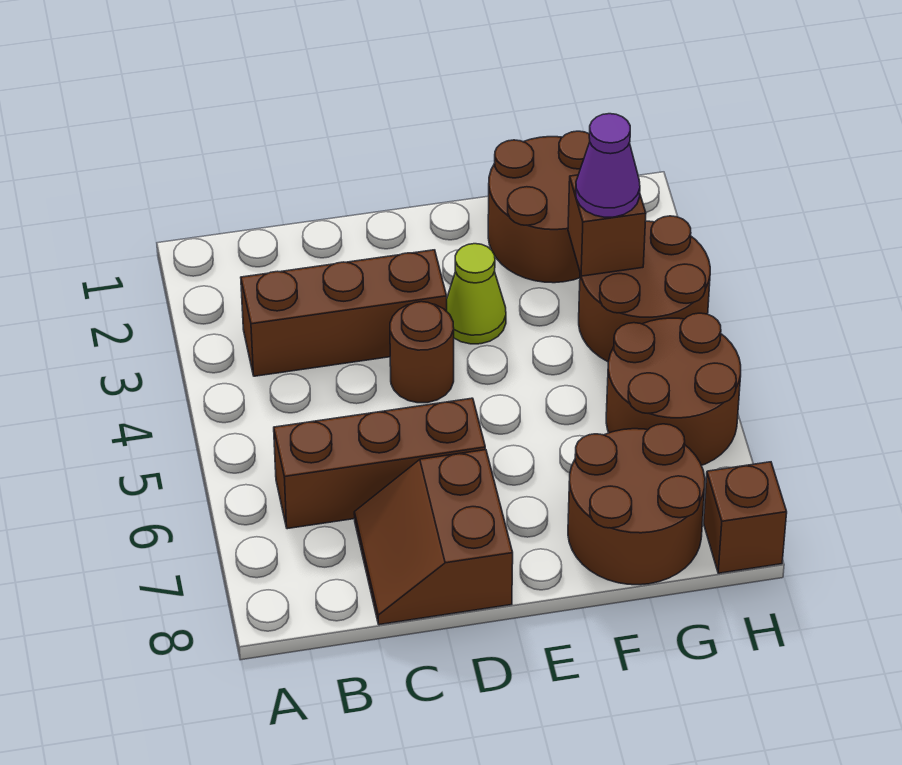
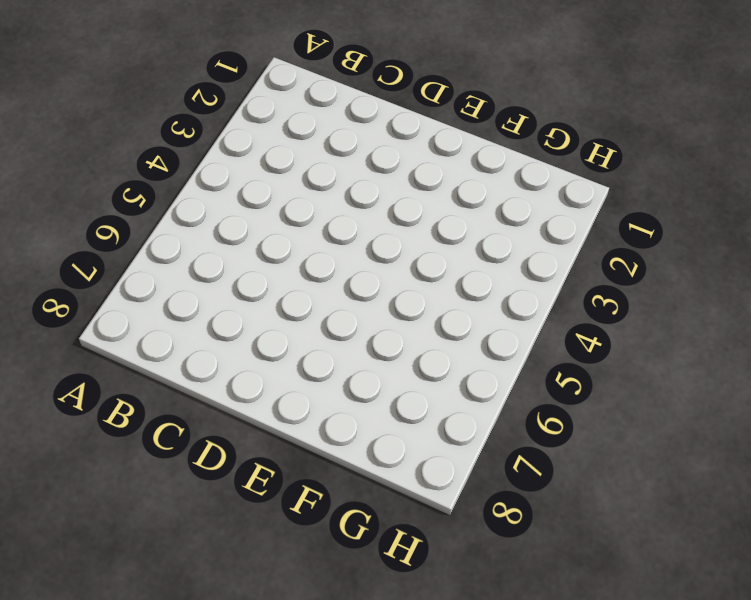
none -> brown brick B3:D3 level 1
none -> brown brick B6:D6 level 1
none -> brown slope C7:D8 level 1 top D

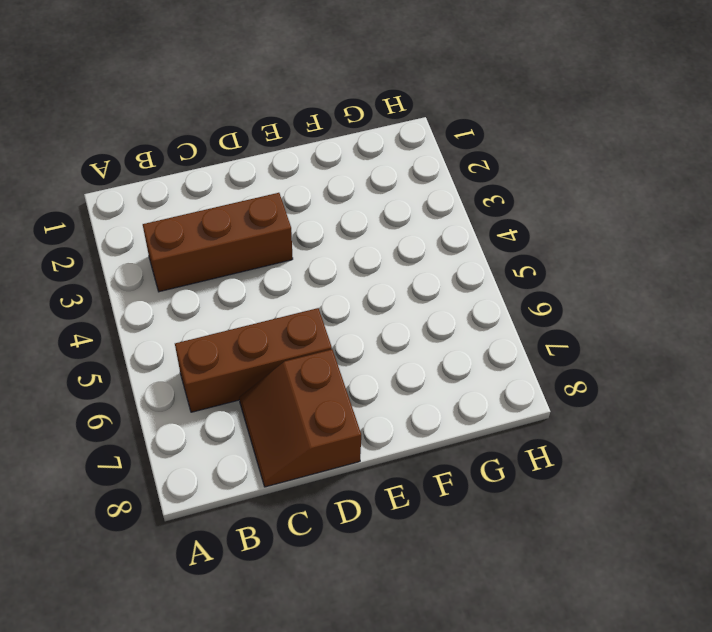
none -> brown round brick D4 level 1
none -> lime cone E3 level 1
none -> brown round brick F1:G2 level 1

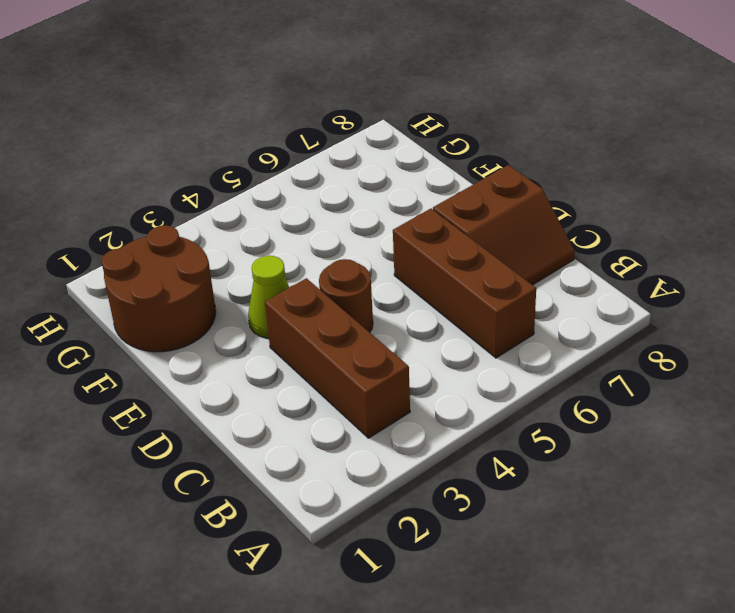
none -> brown round brick F7:G8 level 1
none -> brown round brick G3:H4 level 1
none -> brown round brick G5:H6 level 1

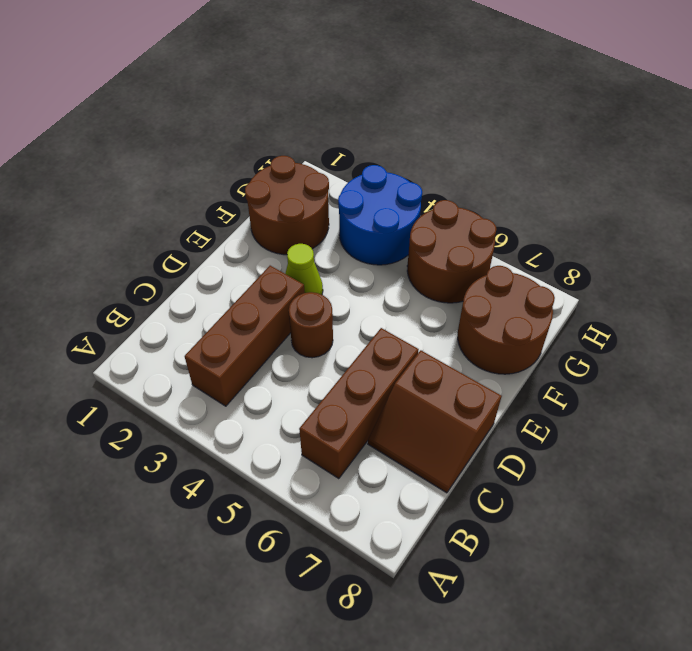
blue round brick G3:H4 level 1 -> brown round brick G3:H4 level 1
none -> brown brick H8 level 1
none -> brown brick G3 level 2
none -> purple cone G3 level 3

